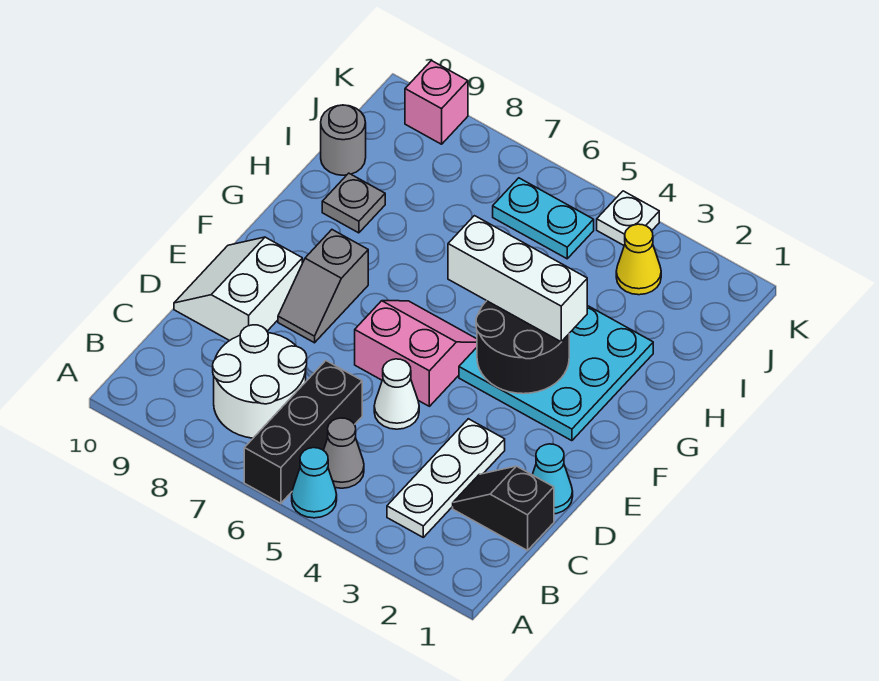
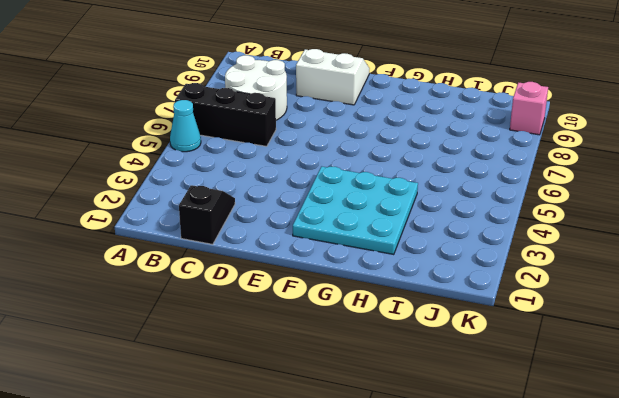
none -> white plate B3:D3 level 1
none -> grey cone B5 level 1
none -> cyan cone D1 level 1

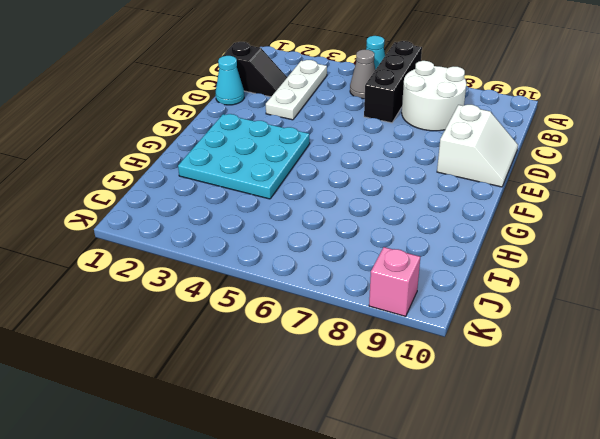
none -> white cone D5 level 1
none -> pink slope E5:F6 level 1 top E
none -> grey slope E8:F8 level 1 top F

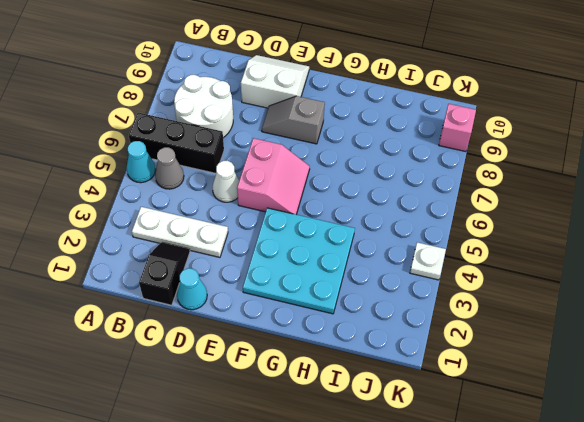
none -> grey plate H9 level 1
none -> grey round brick I10 level 1
none -> yellow cone J3 level 1

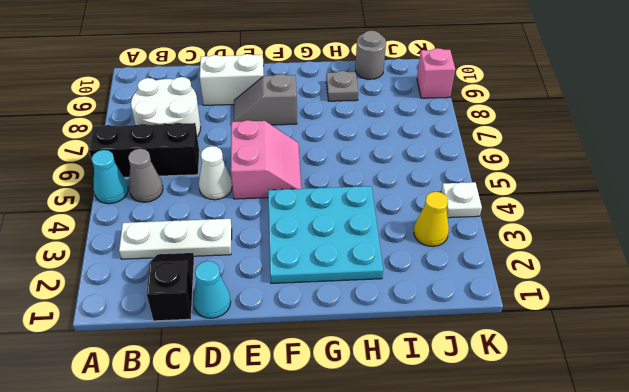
none -> cyan plate J5:J6 level 1
none -> black round brick F3:G4 level 2
none -> white brick G3:G5 level 3

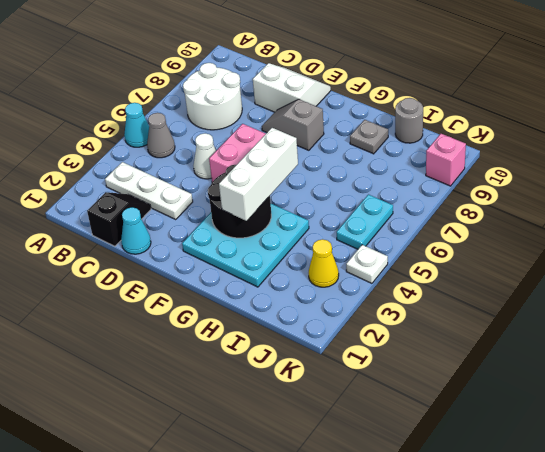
none -> black brick A6:C6 level 1

